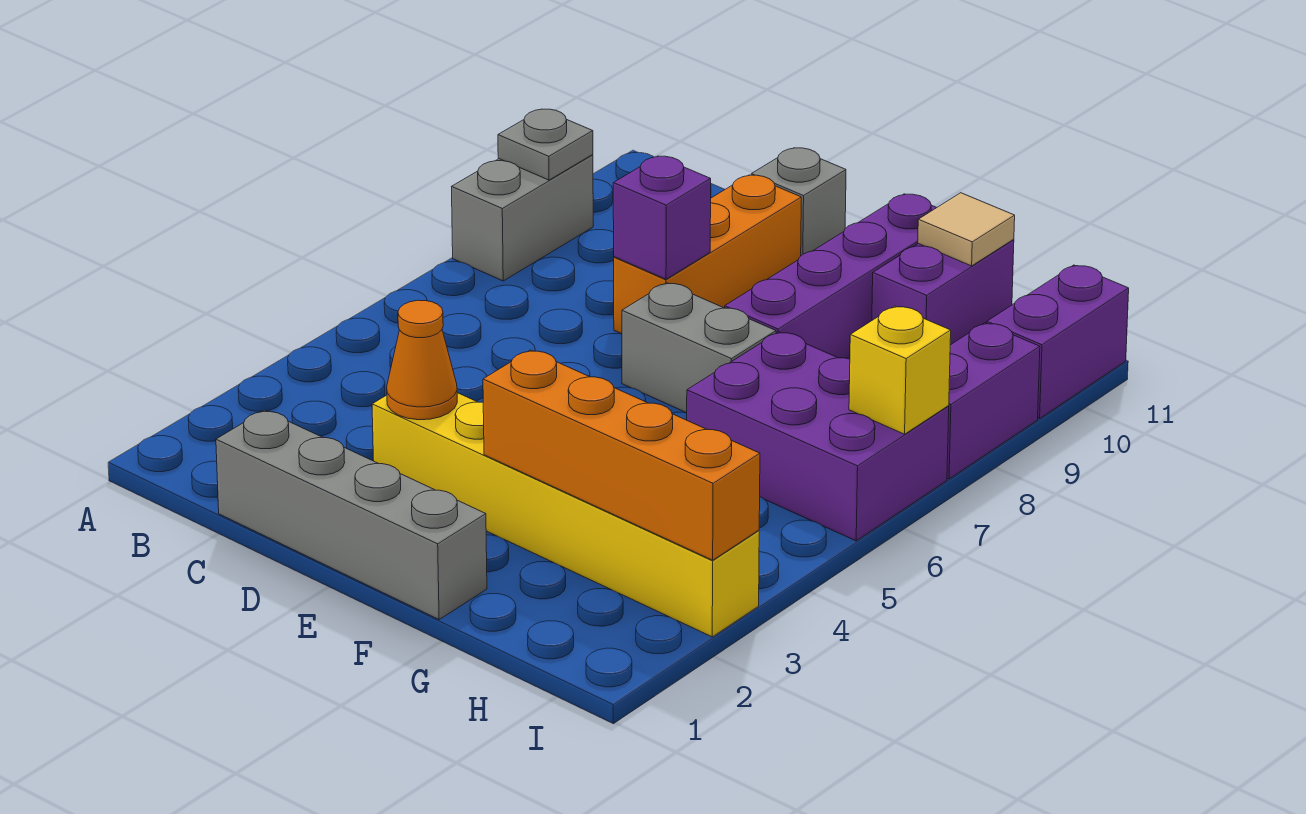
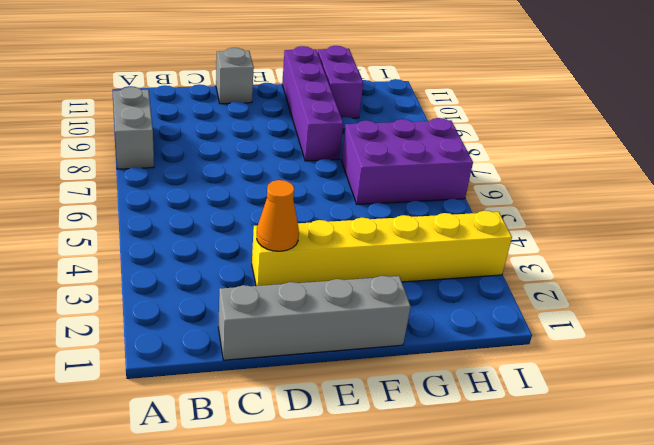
none -> orange brick D8:D10 level 1
none -> grey brick E7:F7 level 1
none -> purple brick I8:I9 level 1

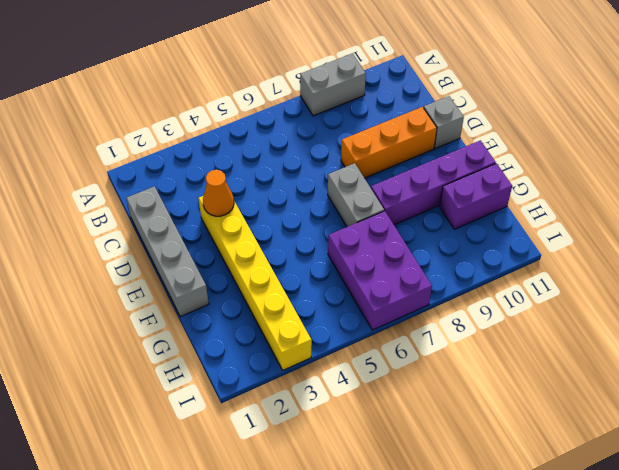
none -> purple brick I8:I9 level 1
none -> purple brick I10:I11 level 1
none -> grey plate A9 level 2

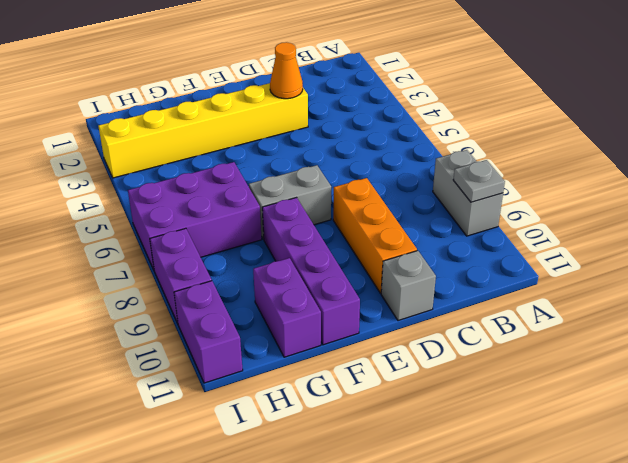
none -> grey brick C1:F1 level 1
none -> purple brick D8 level 2
none -> orange brick F3:I3 level 2

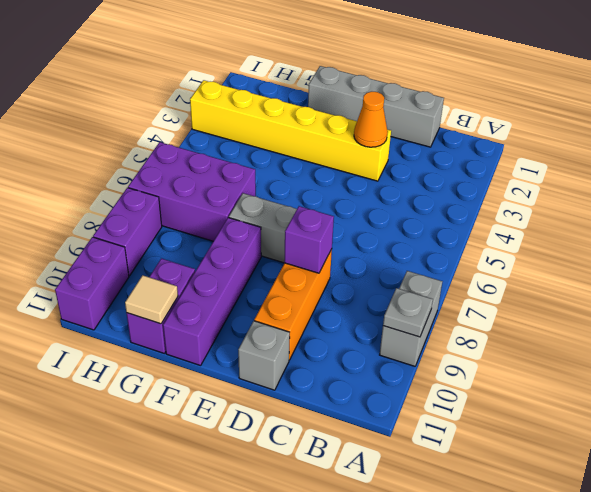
none -> orange brick F3:I3 level 2
none -> yellow brick I7 level 2

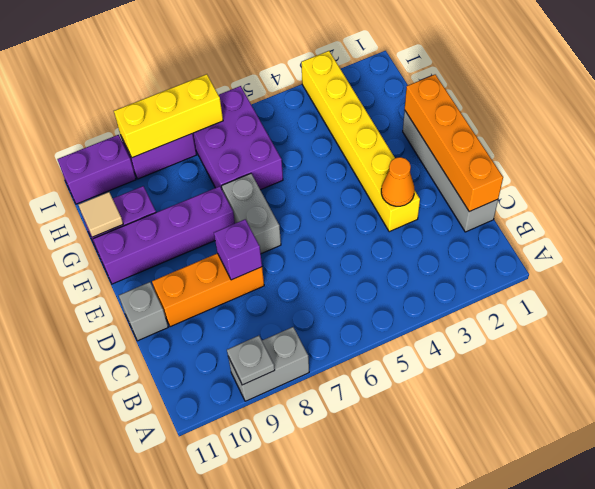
orange brick C1:F1 level 2 -> orange brick F3:I3 level 2
yellow brick I7:I9 level 2 -> yellow brick I7 level 2

